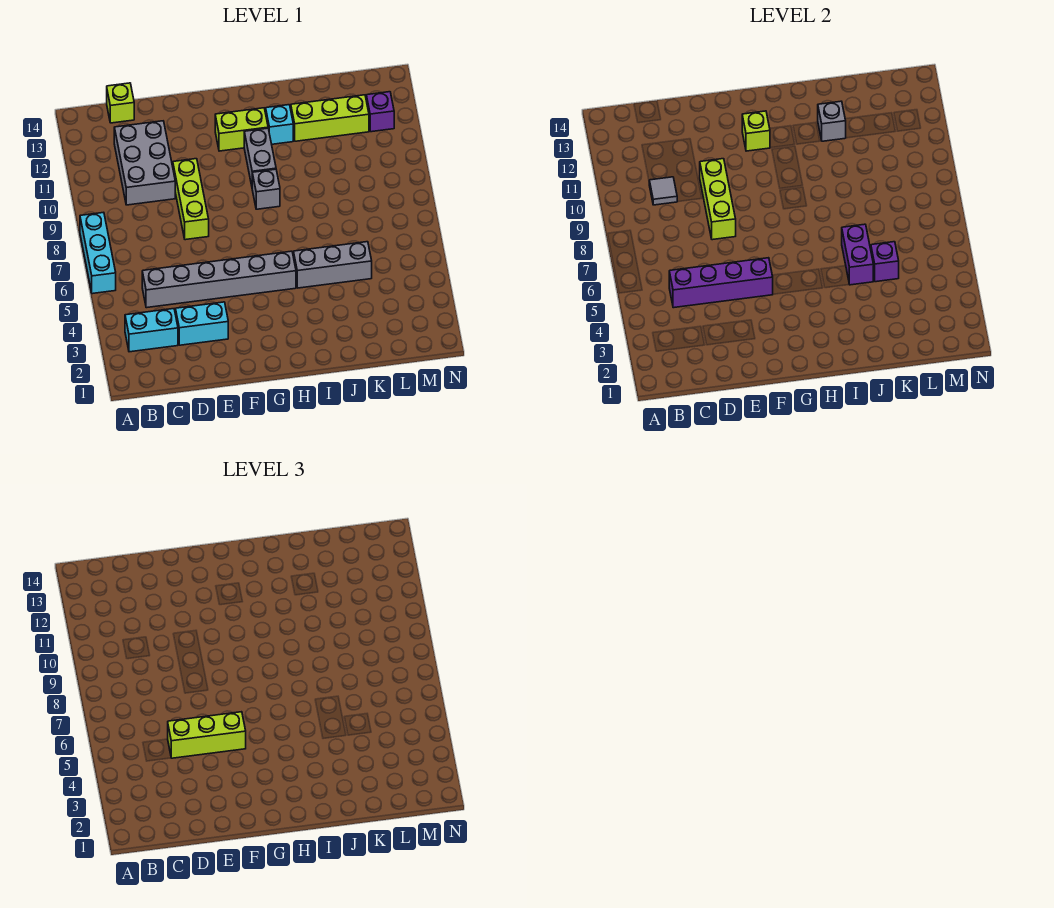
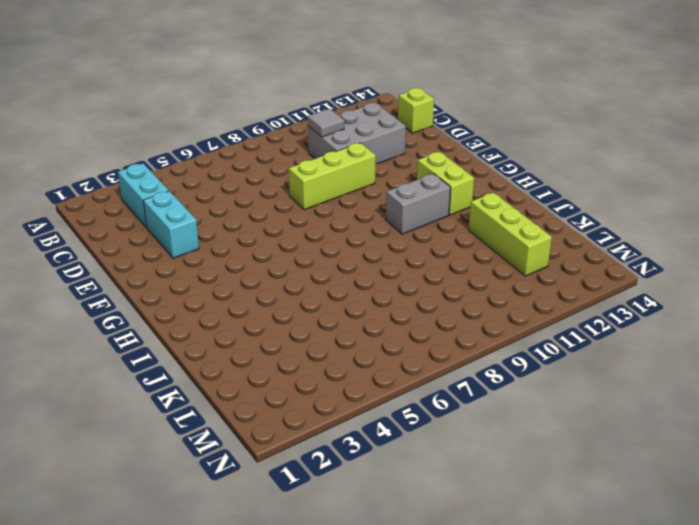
none -> cyan brick A6:A8 level 1
none -> grey brick C5:H5 level 1
none -> grey brick H9 level 1

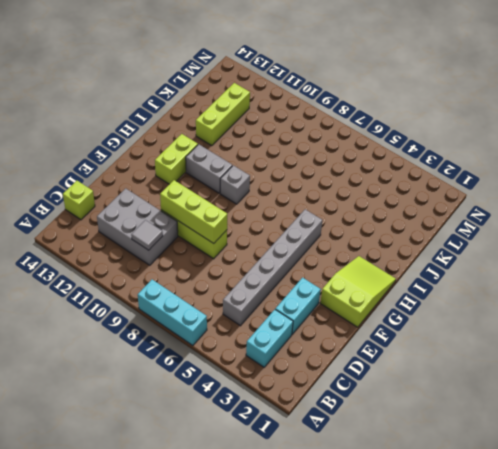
lime slope F1:H2 level 1 top F -> none
none -> grey brick I5:K5 level 1
none -> cyan brick I12 level 1
none -> purple brick M12 level 1

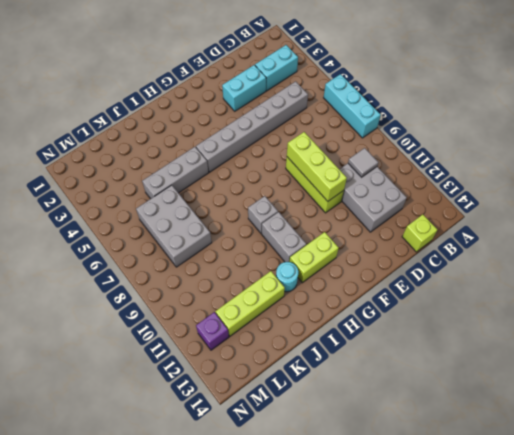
cyan round brick I12 level 1 -> cyan brick I12 level 1
grey brick K6:L8 level 1 -> none
none -> purple brick C5:F5 level 2
none -> lime brick G12 level 2
none -> purple brick J5:J6 level 2

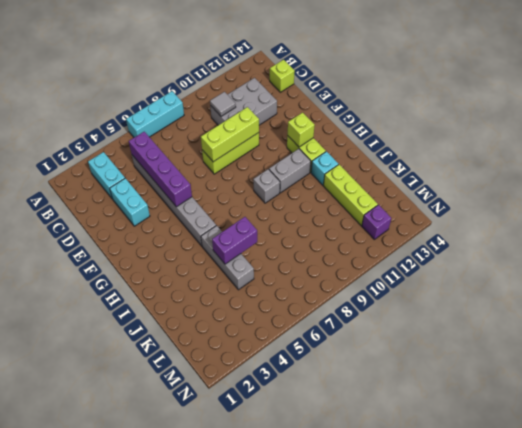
none -> grey brick J12 level 2
none -> purple brick K5 level 2
none -> lime brick D5:F5 level 3

